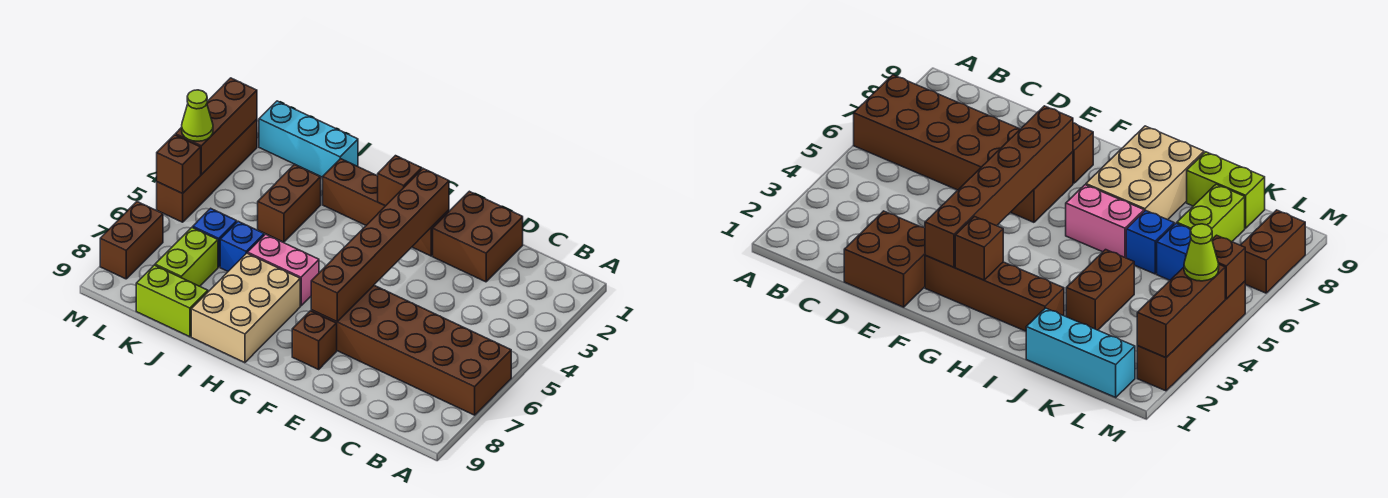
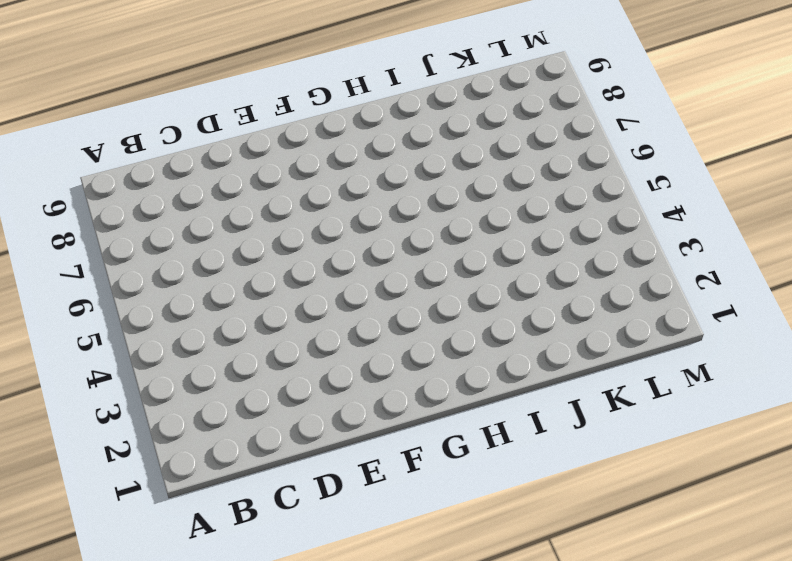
none -> brown brick A6:F7 level 1
none -> brown brick D1:E2 level 1
none -> brown brick F2:I2 level 1

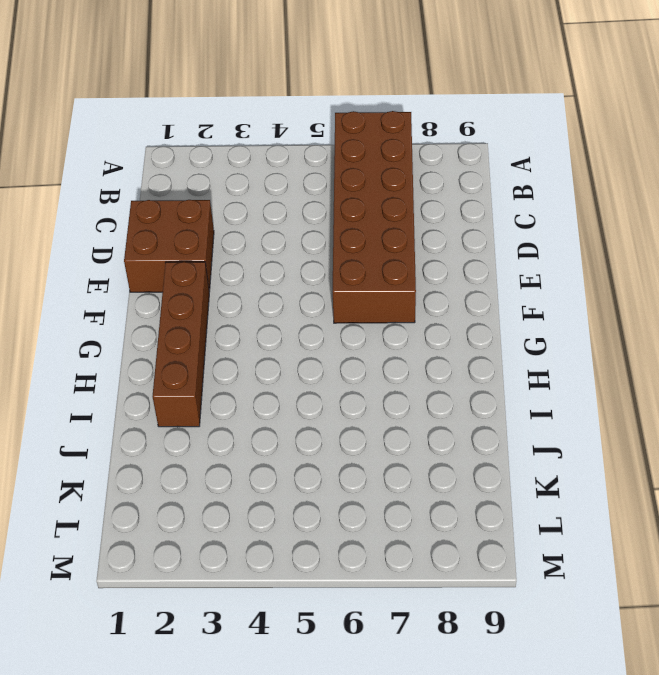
none -> brown brick F8 level 1
none -> pink brick H6:I6 level 1
none -> tan brick H7:I9 level 1

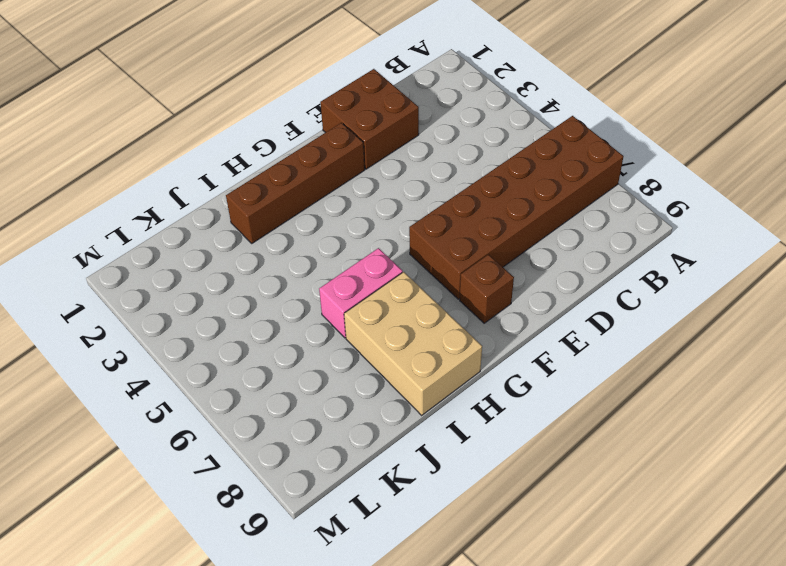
none -> cyan brick J1:L1 level 1
none -> brown brick J3:J4 level 1
none -> blue brick J6 level 1

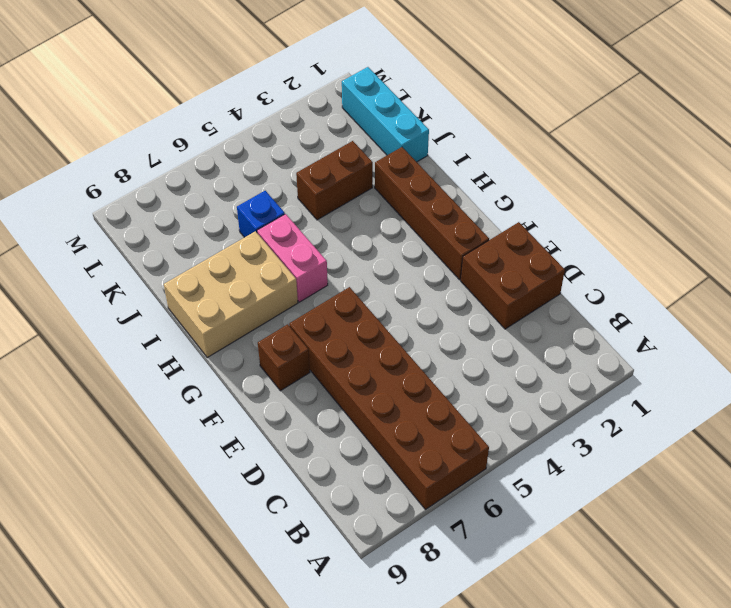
none -> lime brick J9:K9 level 1
none -> blue brick K6 level 1
none -> lime brick K7:K8 level 1

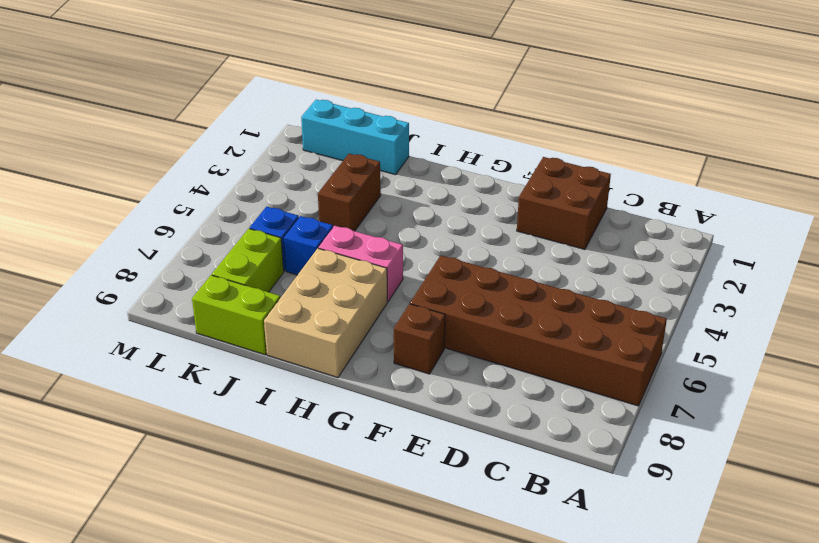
none -> brown brick F2:I2 level 1
none -> brown brick M2:M5 level 1
none -> brown brick M7:M8 level 1

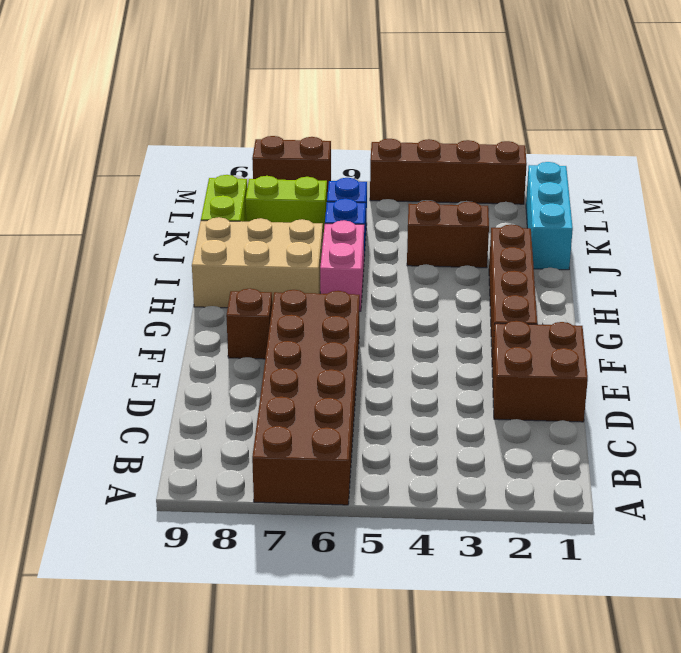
none -> brown brick F2:F7 level 2
none -> brown brick G2 level 2
none -> brown brick M2:M4 level 2

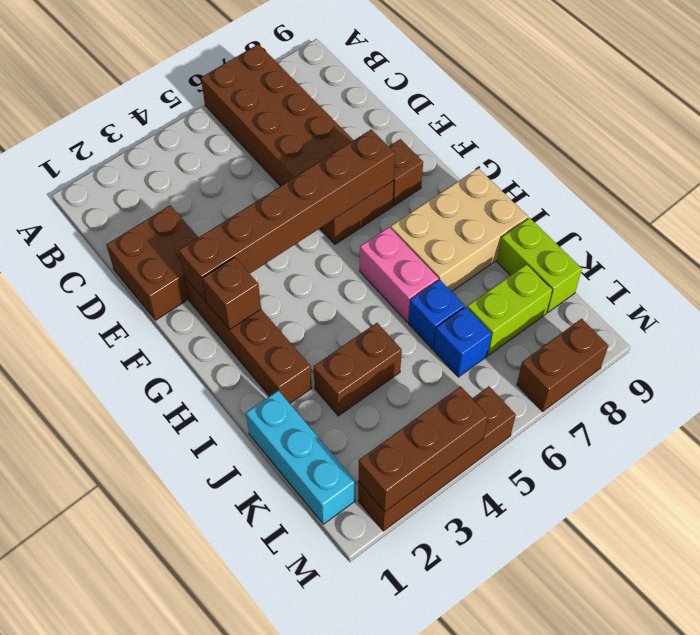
none -> brown brick M5 level 2
none -> lime cone M4 level 3

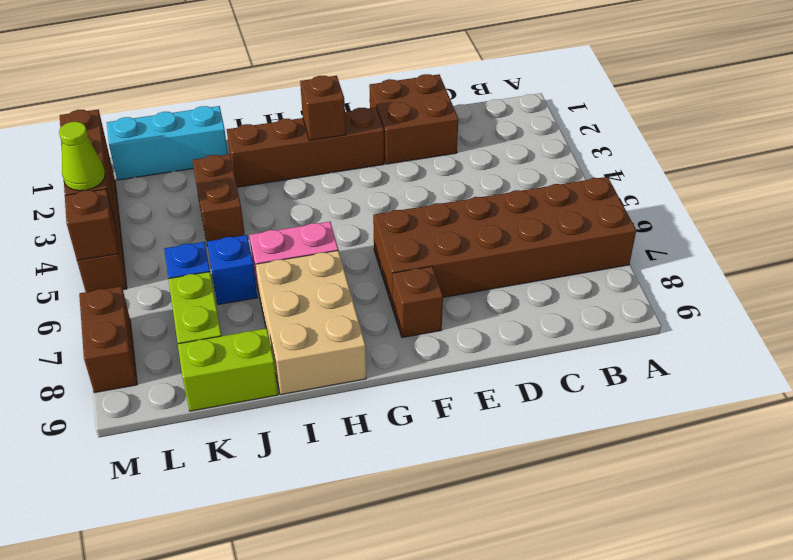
none -> brown brick F2:F7 level 2

